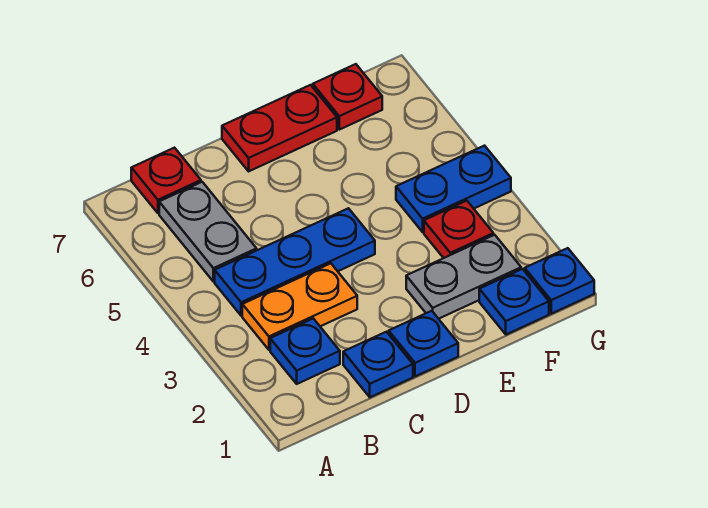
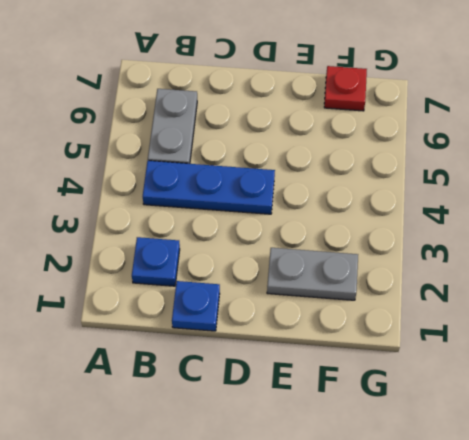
none -> orange plate B3:C3 level 1
none -> red plate B7 level 1
none -> blue plate D1 level 1

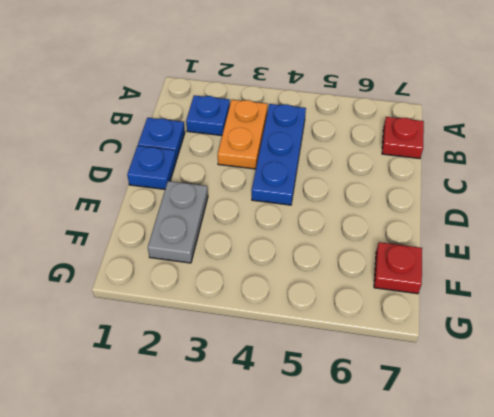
none -> grey plate B5:B6 level 1
none -> red plate D7:E7 level 1
none -> blue plate F1 level 1

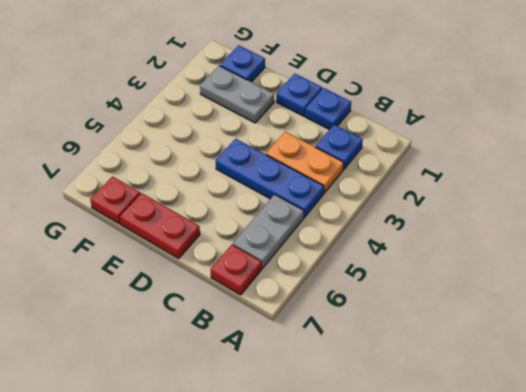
none -> red plate F3 level 1
none -> blue plate F4:G4 level 1
none -> blue plate G1 level 1

